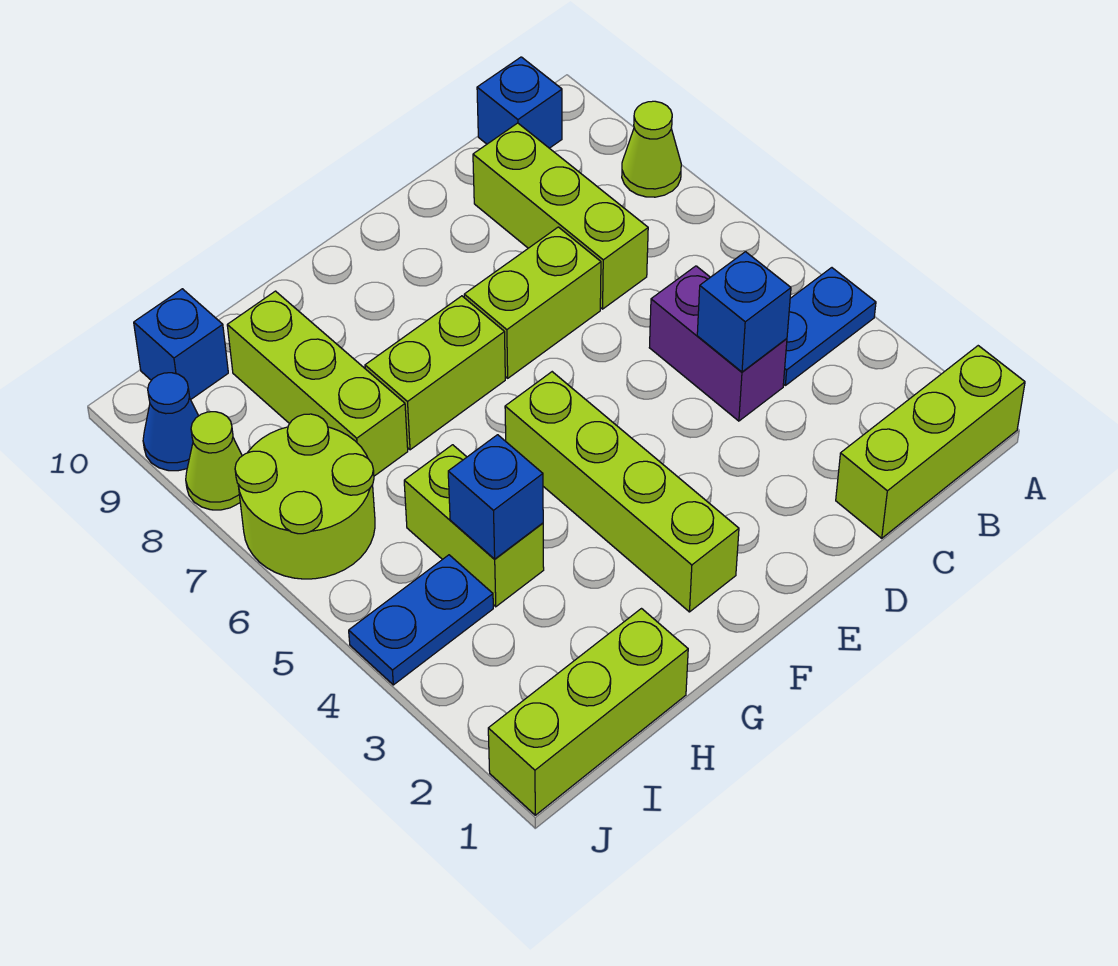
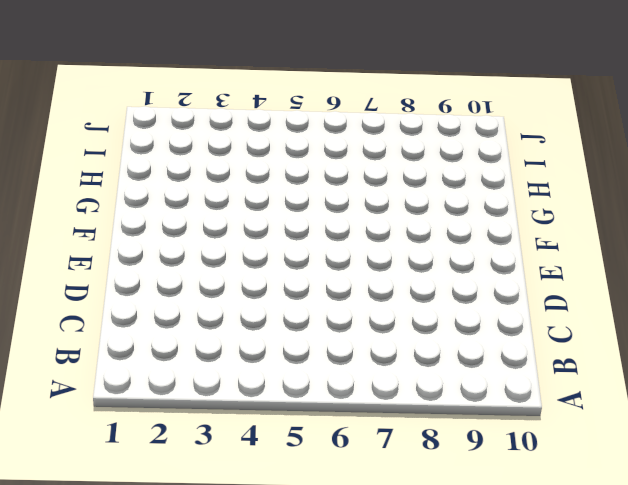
none -> lime brick A1:C1 level 1
none -> blue plate A4:B4 level 1
none -> lime cone A8 level 1

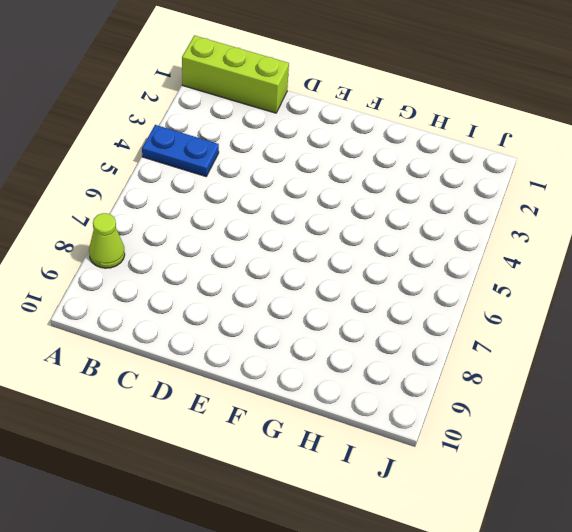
none -> blue brick B10 level 1
none -> purple brick C4:C5 level 1
none -> lime brick C7:C9 level 1

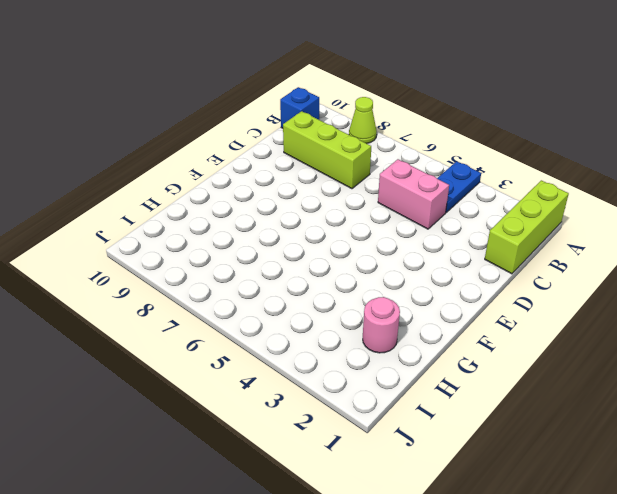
pink brick C4:C5 level 1 -> purple brick C4:C5 level 1
pink round brick H2 level 1 -> none
none -> lime brick D7:E7 level 1
none -> lime brick F2:F5 level 1
none -> lime brick F7:G7 level 1

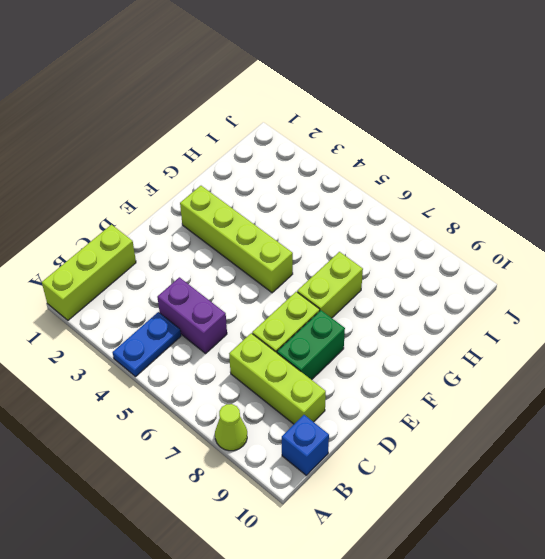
green brick D8:E8 level 1 -> none
none -> lime brick H1:J1 level 1
none -> lime brick H4:H5 level 1
none -> lime brick H7:H9 level 1

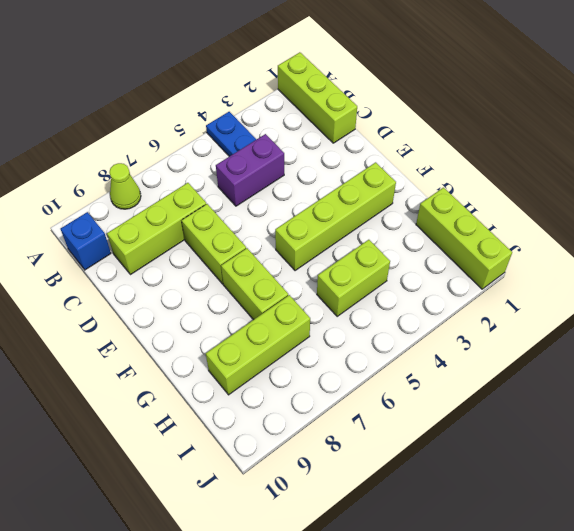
none -> blue plate I4:J4 level 1
none -> lime round brick I6:J7 level 1
none -> blue brick I10 level 1

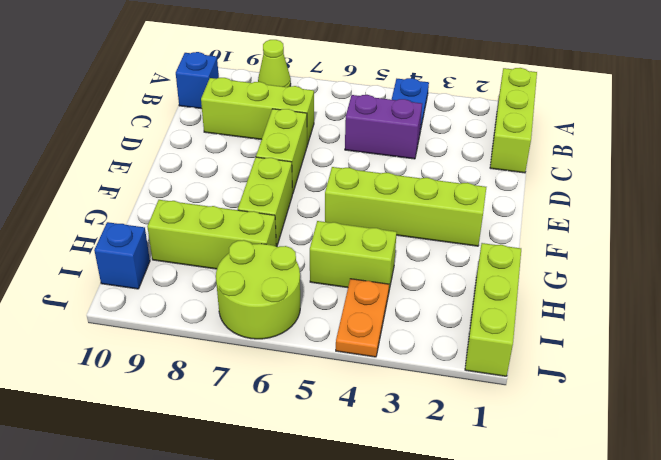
orange plate I4:J4 level 1 -> blue plate I4:J4 level 1
none -> lime cone J8 level 1
none -> blue cone J9 level 1
none -> blue brick C4 level 2

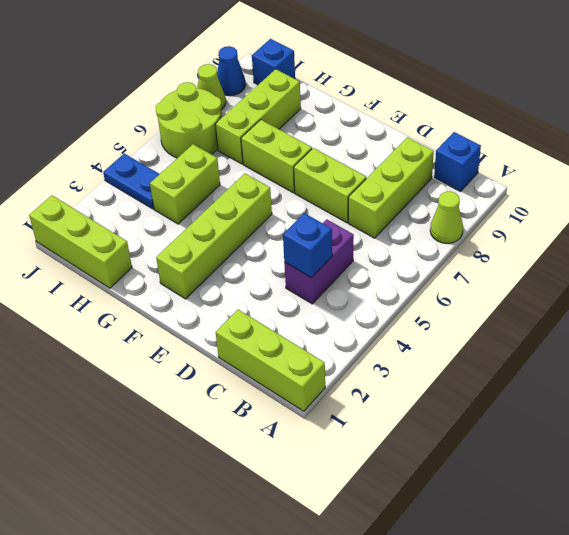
none -> blue plate A4:B4 level 1
none -> blue brick H4 level 2

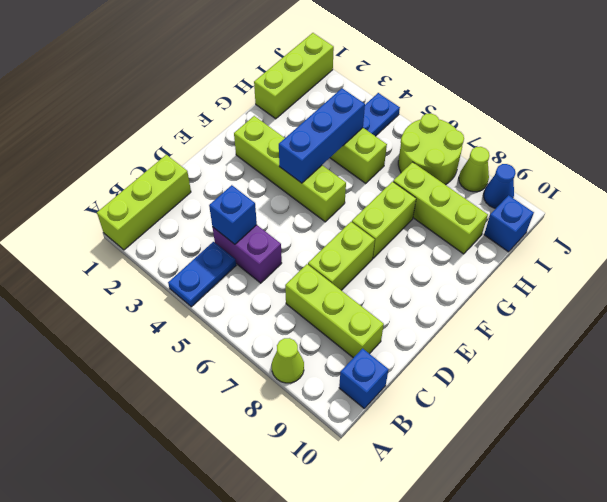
blue brick F4:H4 level 2 -> blue brick H4 level 2

